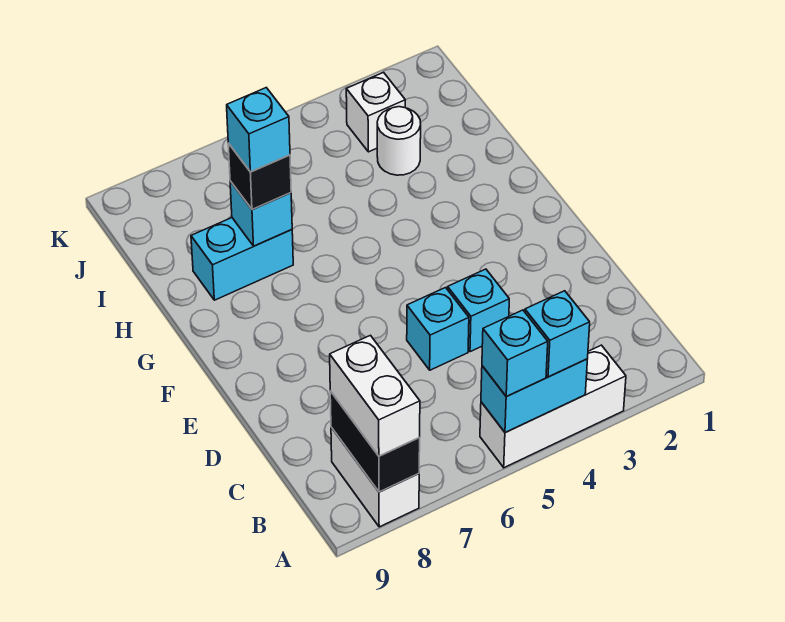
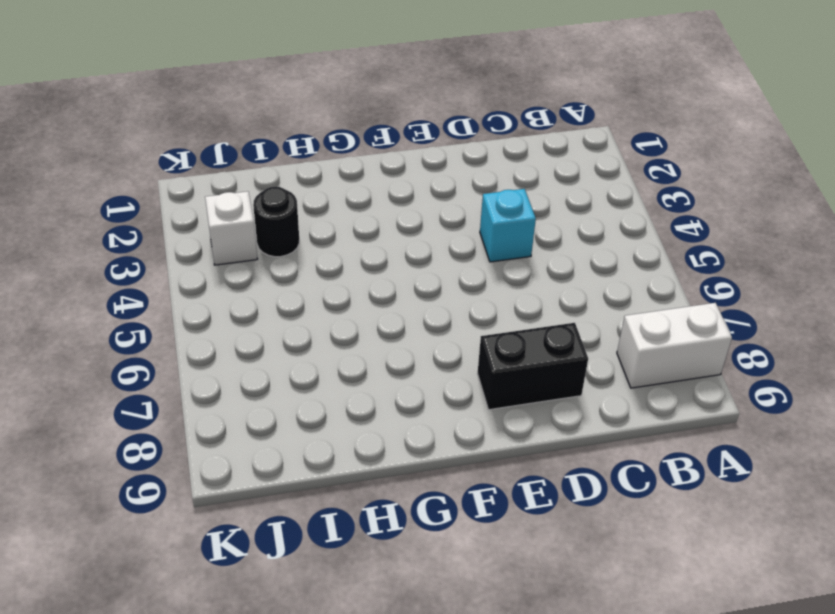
black brick D8:E8 level 1 -> black brick A8:B8 level 2
black round brick I3 level 1 -> white round brick I3 level 1
none -> white brick A3:A5 level 1
none -> cyan brick D5 level 1
none -> cyan brick H7:H8 level 1

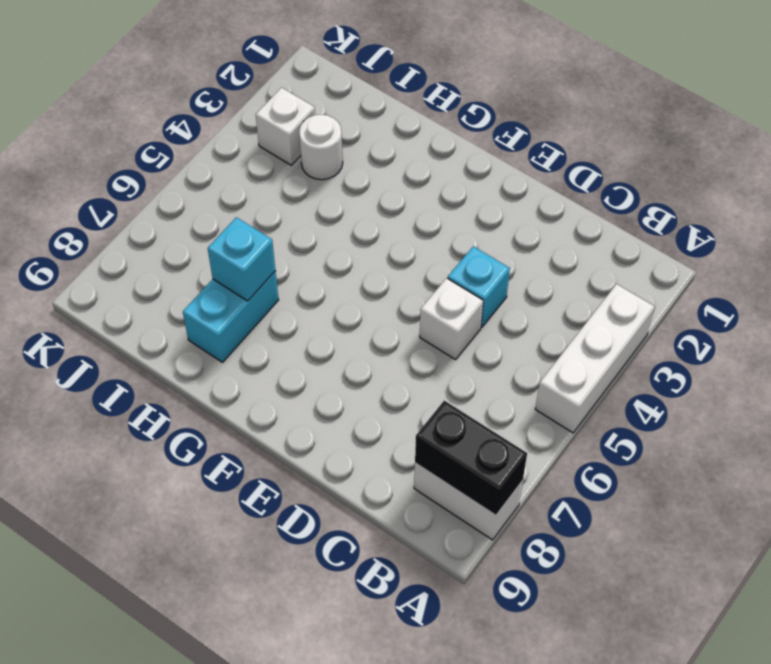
white brick D5 level 1 -> cyan brick D5 level 1
none -> cyan brick A4:A5 level 2
none -> cyan brick A4 level 3
none -> cyan brick A5 level 3

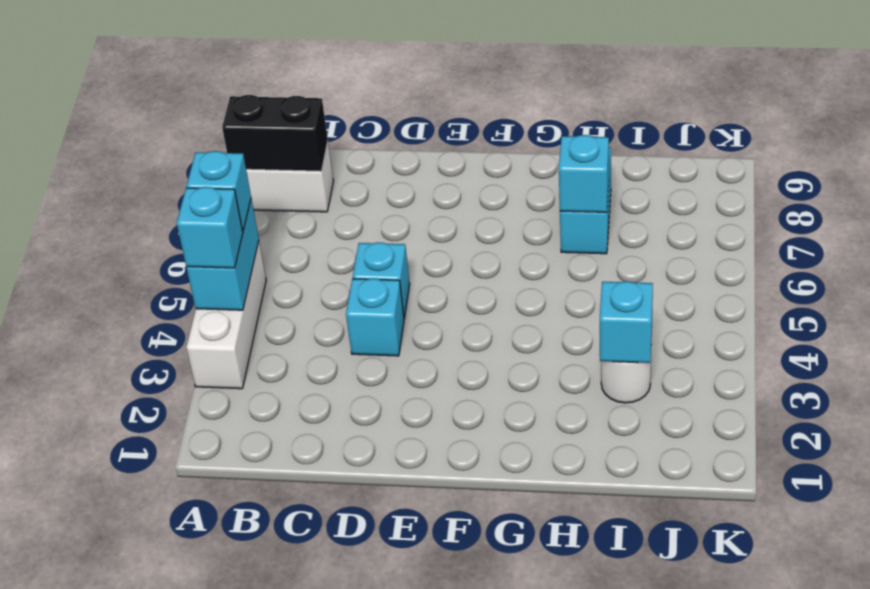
cyan brick I3 level 2 -> cyan brick H7 level 4
none -> white brick J3 level 1
none -> white brick A8:B8 level 3
none -> black brick H7 level 3

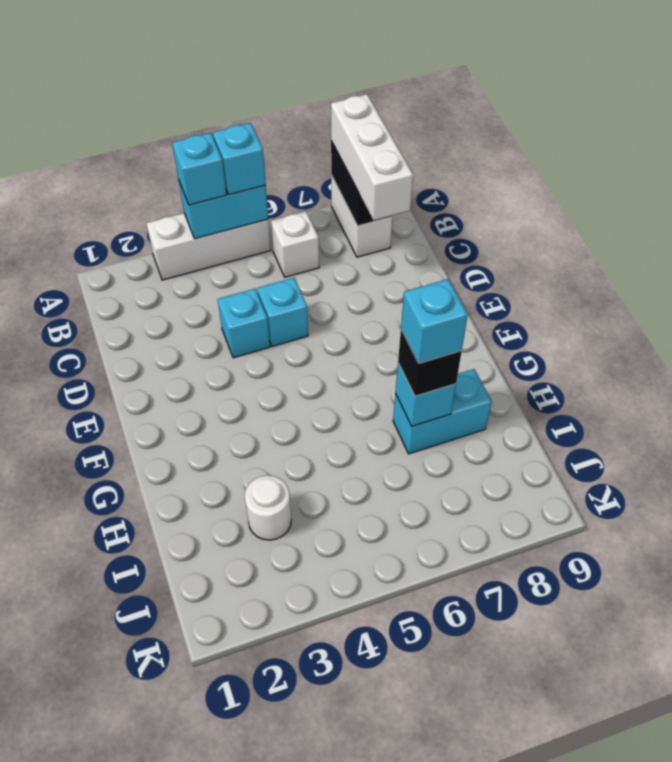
white brick A8:C8 level 3 -> white brick A8:B8 level 3
white brick B6 level 1 -> white brick J3 level 1

